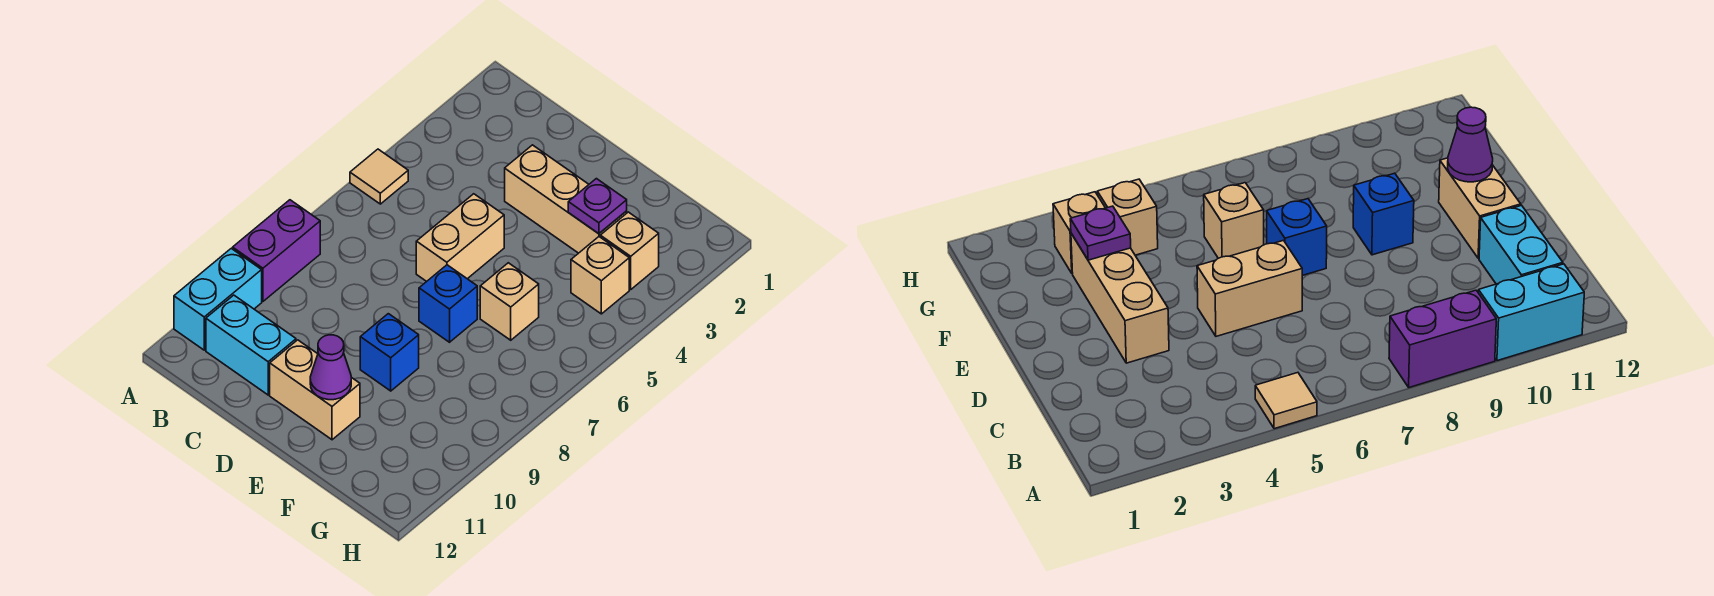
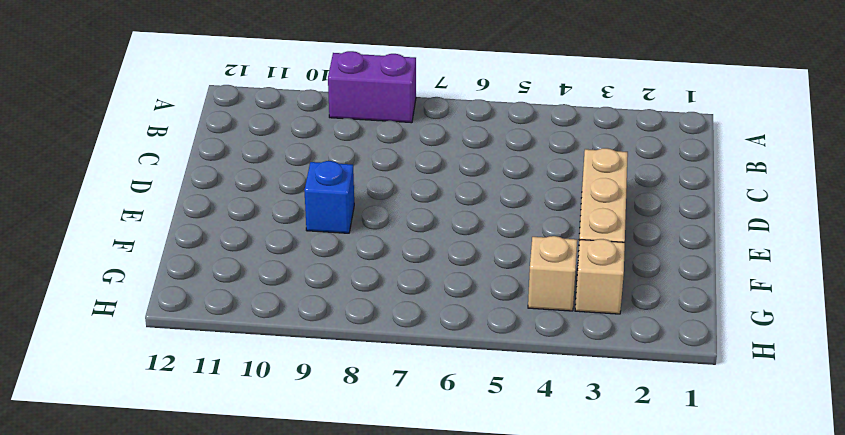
none -> tan tile A5 level 1
none -> cyan brick A10:A11 level 1
none -> cyan brick B11:C11 level 1

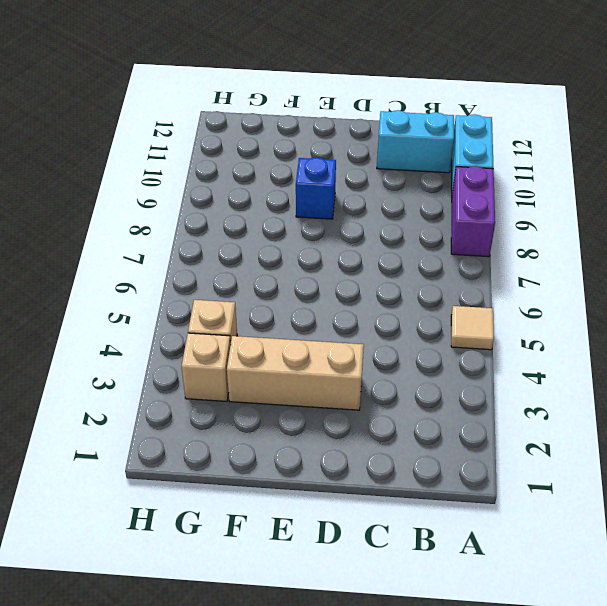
none -> tan brick D5:D6 level 1
none -> tan brick D11:E11 level 1
none -> blue brick E7 level 1

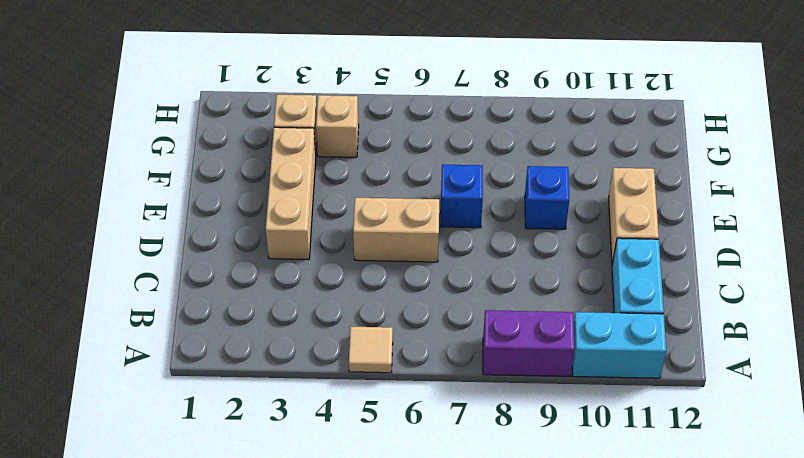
none -> tan brick F6 level 1
none -> purple cone E11 level 2
none -> purple plate F3 level 2

